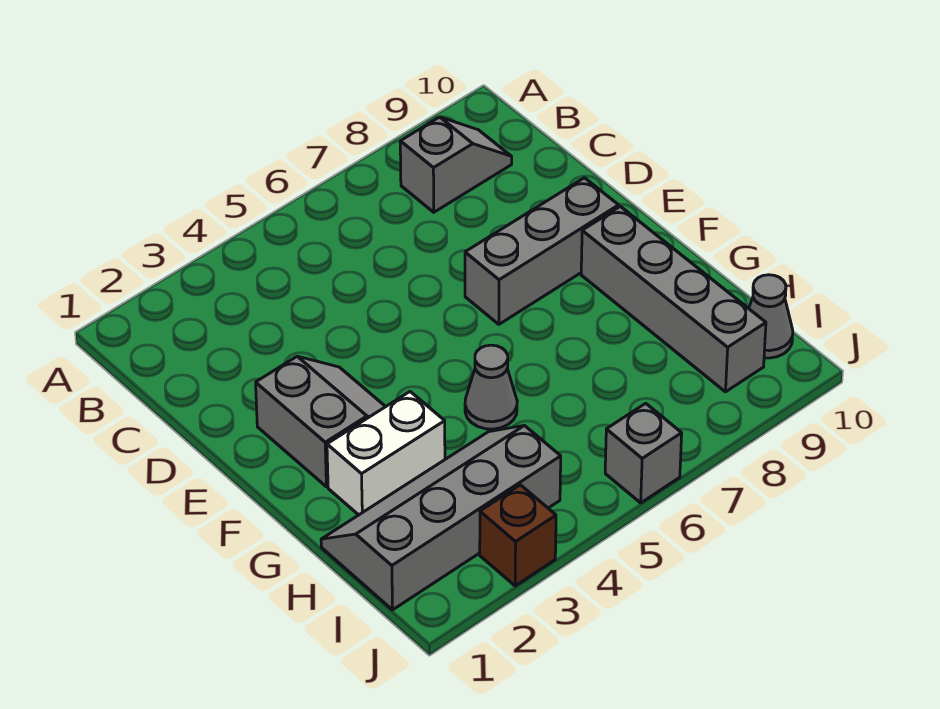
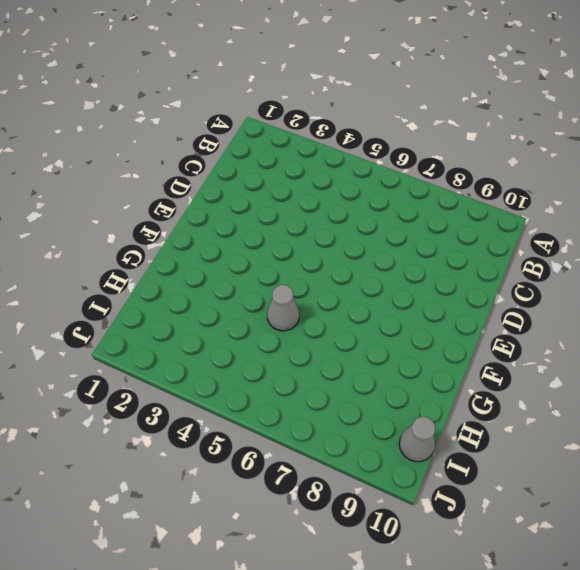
none -> grey slope B8:B9 level 1 top 8
none -> grey slope E2:F3 level 1 top 2

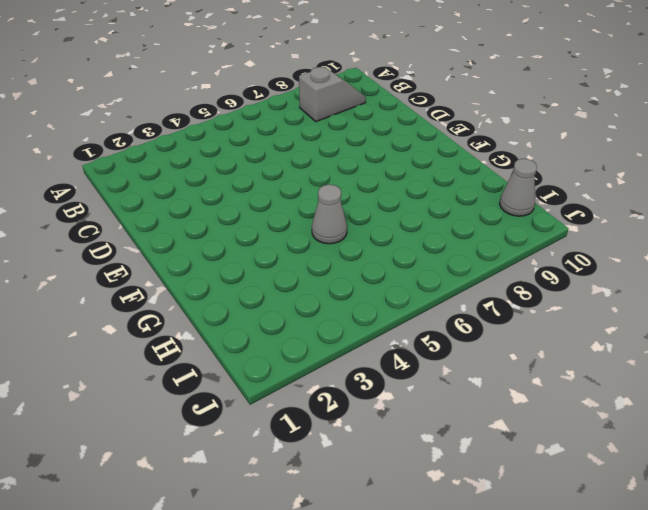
none -> grey slope E2:F3 level 1 top 2
none -> grey brick E7:E9 level 1

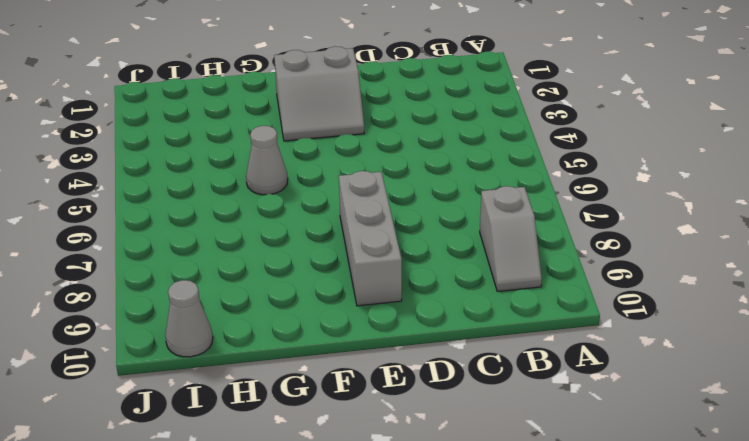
none -> grey brick F9:I9 level 1
none -> white brick G2:G3 level 1

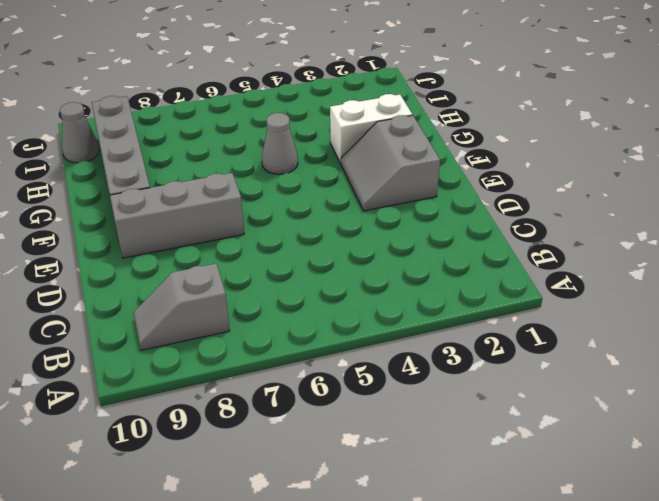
none -> grey slope H1:I4 level 1 top I
none -> brown brick J3 level 1

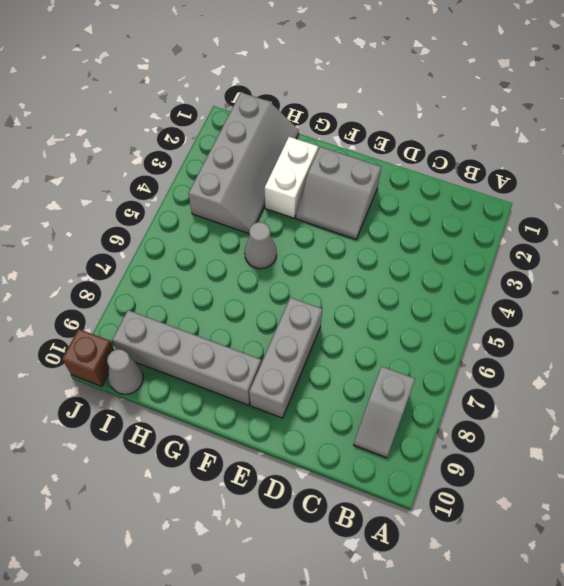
brown brick J10 level 1 -> brown brick J3 level 1
none -> grey brick J6 level 1

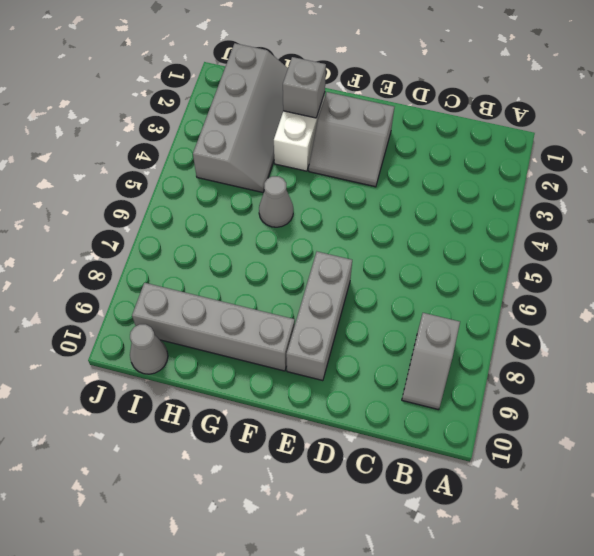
grey brick G2 level 2 -> grey brick J6 level 1
none -> brown brick J3 level 1

